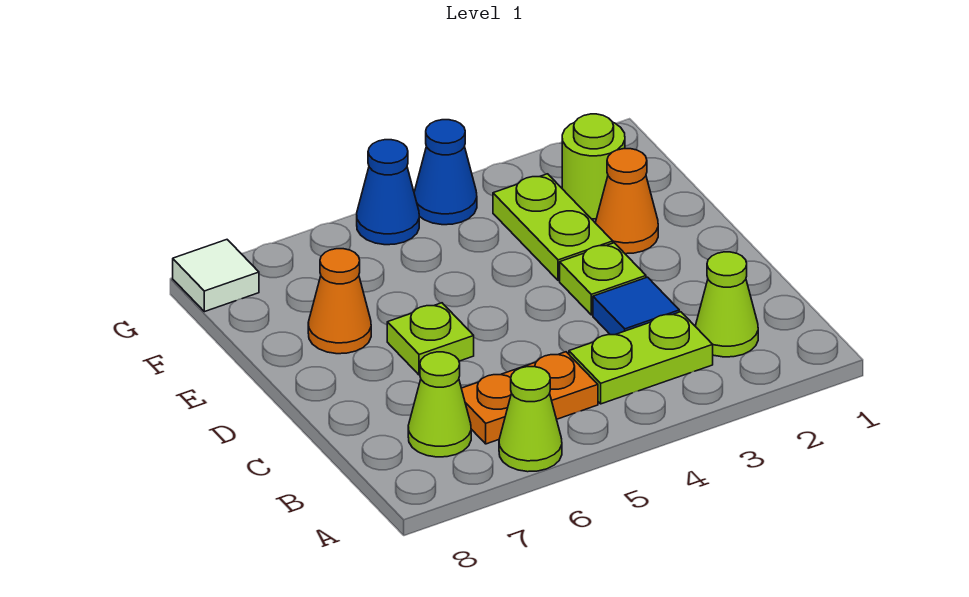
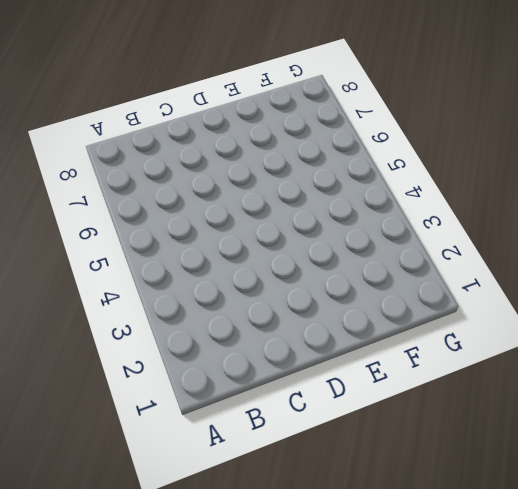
none -> lime cone A6 level 1
none -> lime cone B2 level 1
none -> lime plate B3:B4 level 1

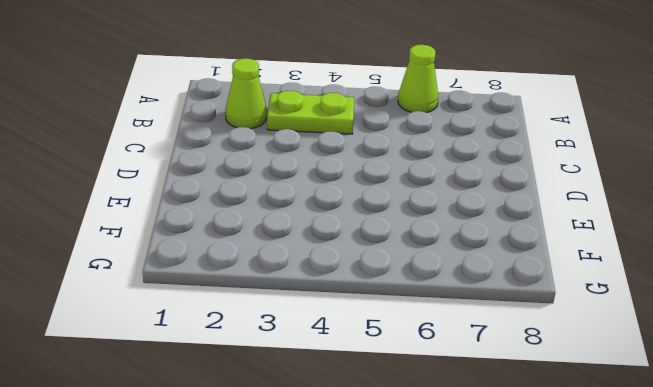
none -> orange plate B5:B6 level 1
none -> lime cone B7 level 1
none -> blue tile C3 level 1

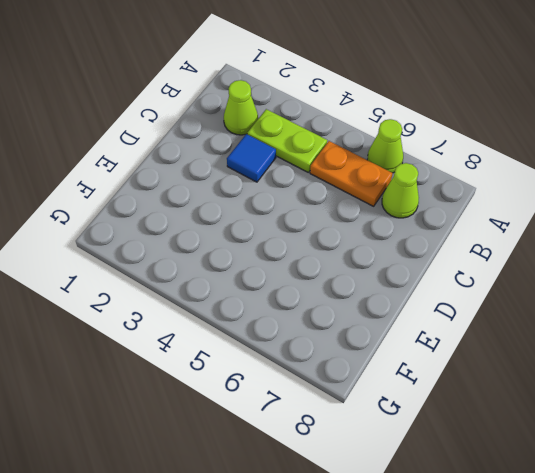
none -> lime plate D3 level 1
none -> lime plate D6 level 1
none -> orange cone E2 level 1

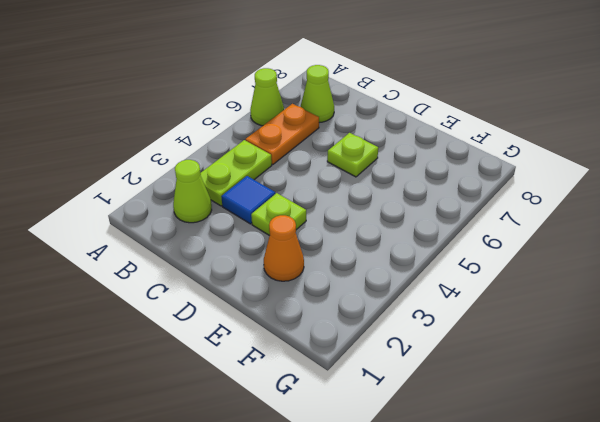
none -> lime plate E3:F3 level 1
none -> orange cone E7 level 1
none -> lime round brick F2 level 1

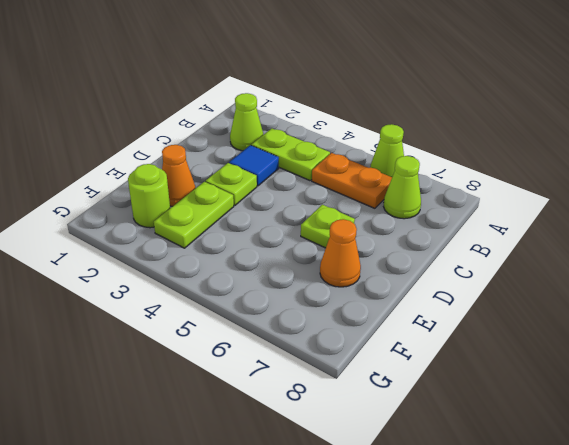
none -> blue cone G4 level 1
none -> blue cone G5 level 1
none -> white tile G8 level 1

